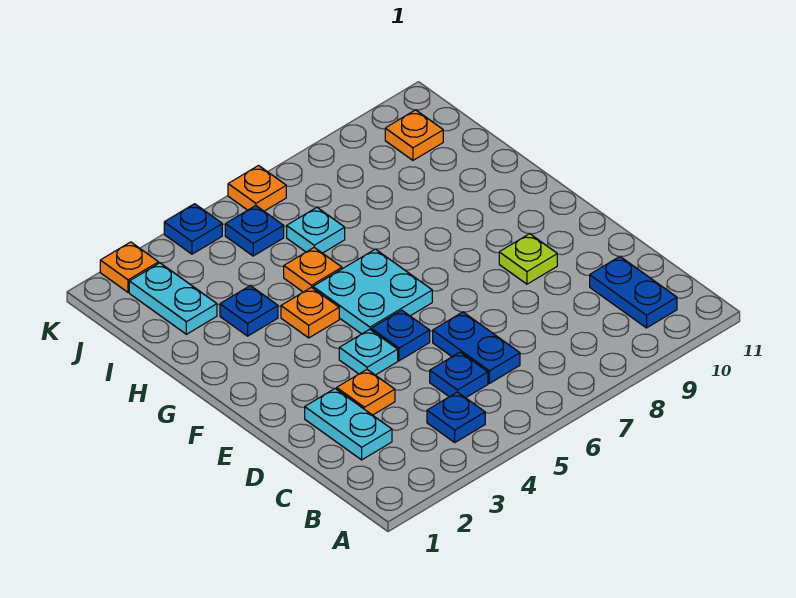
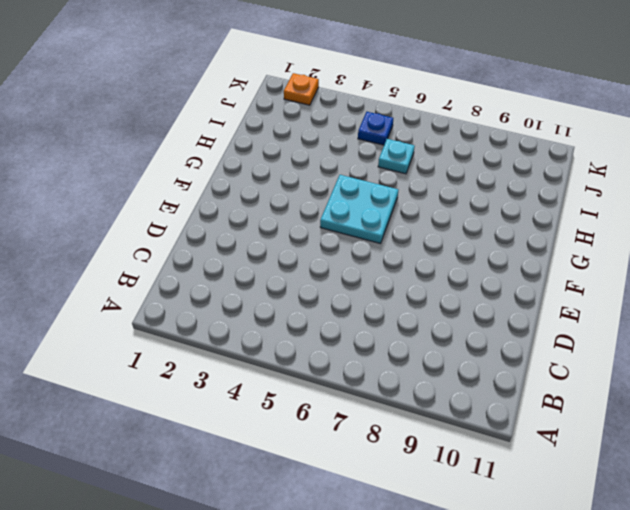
none -> blue plate B4 level 1
none -> blue plate B10:C10 level 1
none -> cyan plate C2:D2 level 1

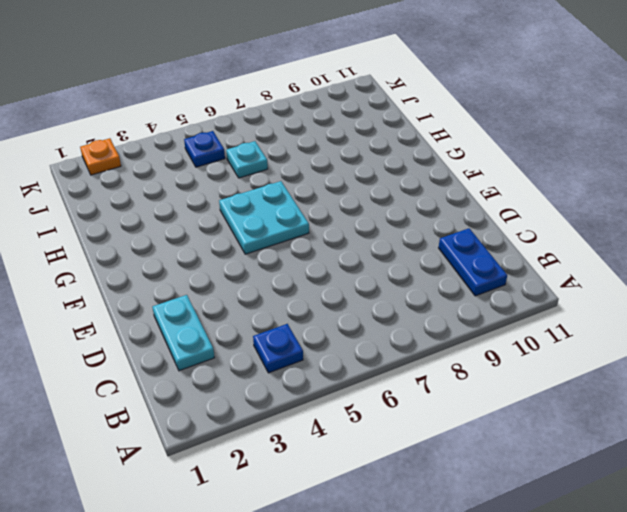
none -> blue plate C5 level 1
none -> blue plate C6:D6 level 1
none -> orange plate D3 level 1

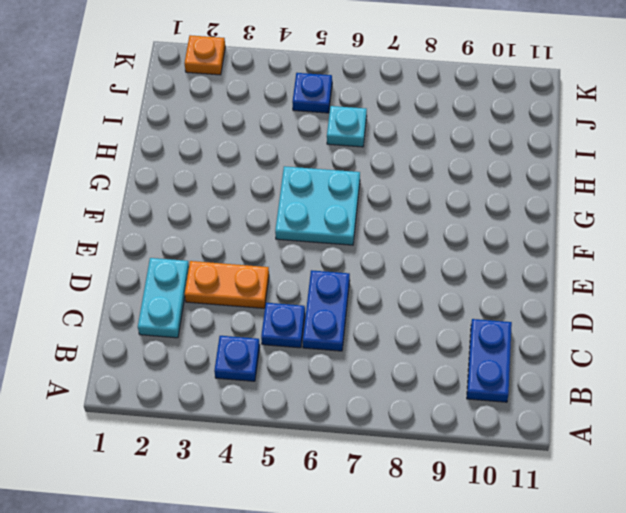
orange plate D3:D4 level 1 -> orange plate D3 level 1
none -> cyan plate E4 level 1
none -> blue plate E5 level 1
none -> lime plate E9 level 1

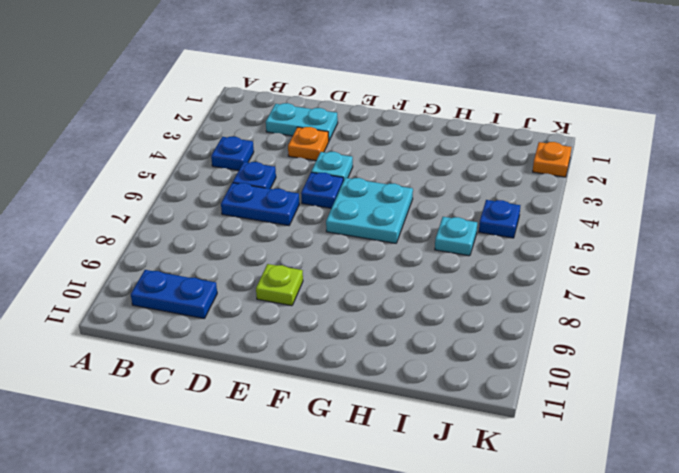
none -> orange plate G4 level 1
none -> blue plate H3 level 1
none -> orange plate H5 level 1

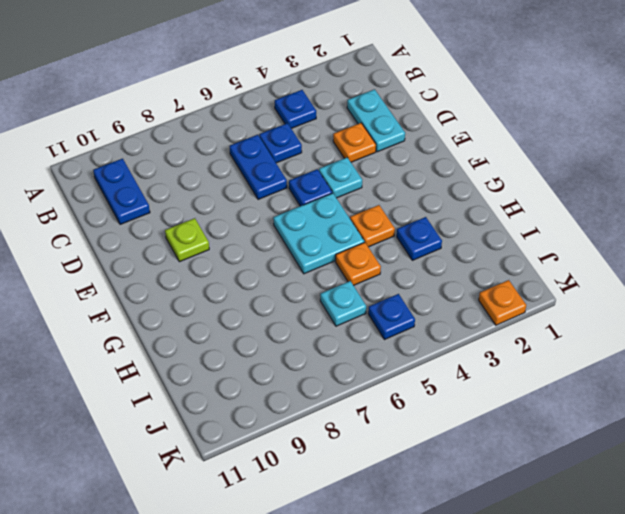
none -> cyan plate I2:J2 level 1
none -> orange plate J10 level 1
none -> blue plate K4 level 1

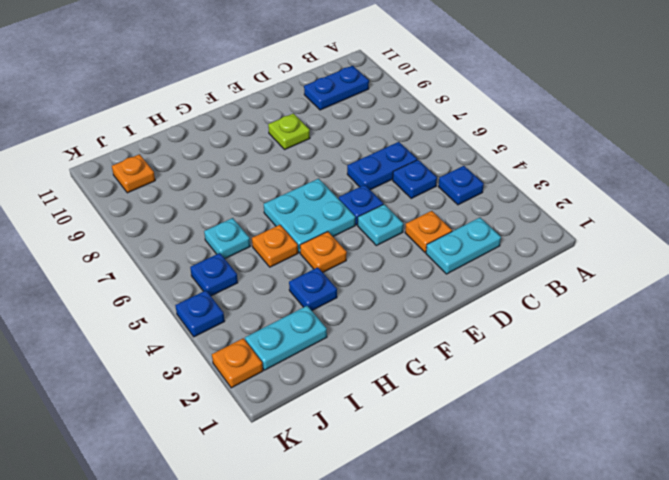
none -> orange plate K6 level 1

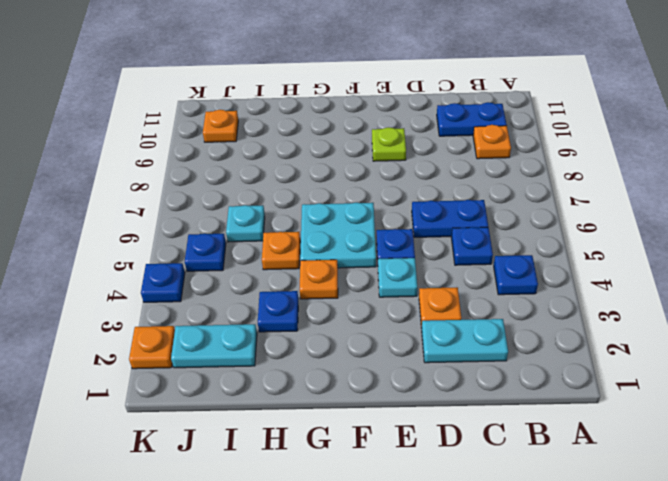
orange plate B9 level 1 -> orange plate K6 level 1

